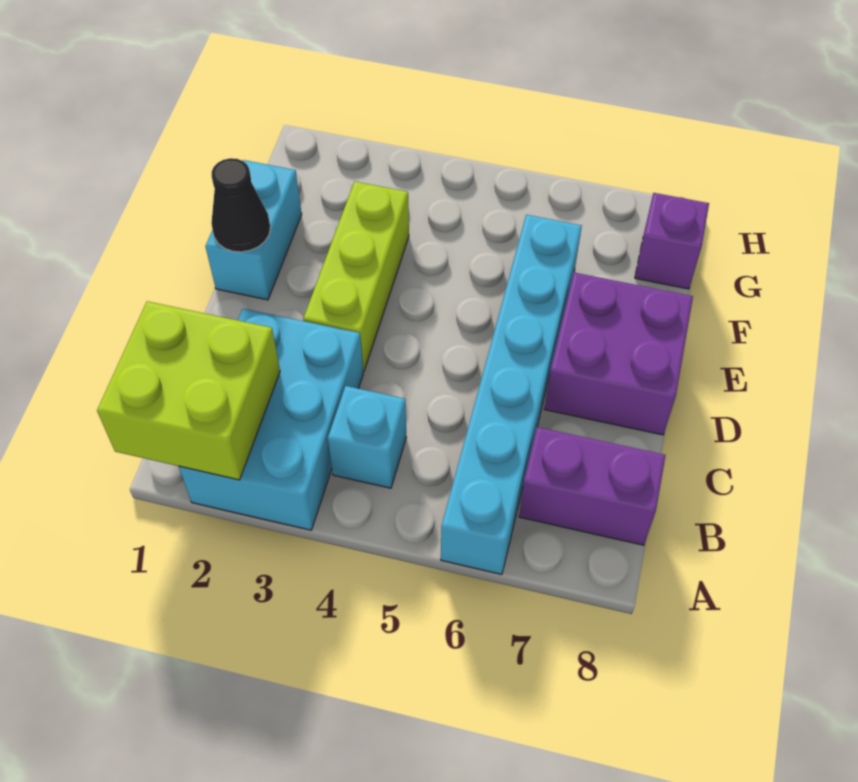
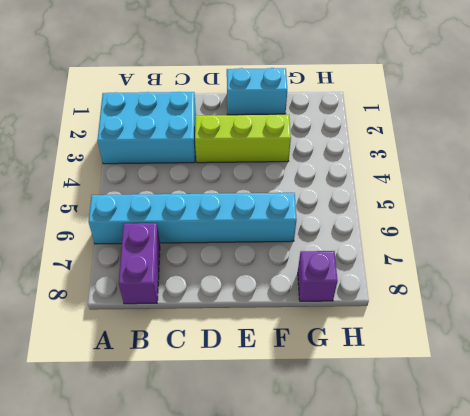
none -> cyan brick B4 level 1
none -> purple brick D7:E8 level 1

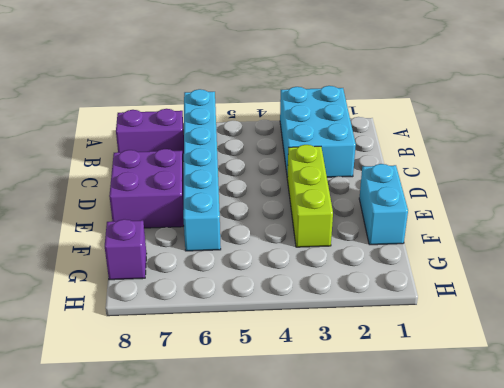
none -> cyan brick B4 level 1
none -> lime brick A1:B2 level 2

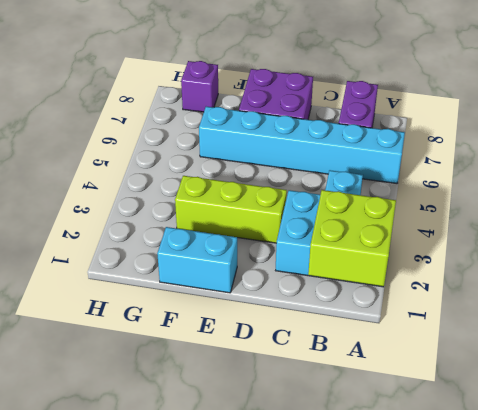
none -> black cone E1 level 2

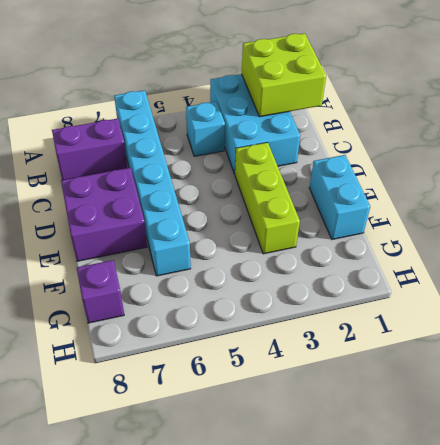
none -> black cone E1 level 2

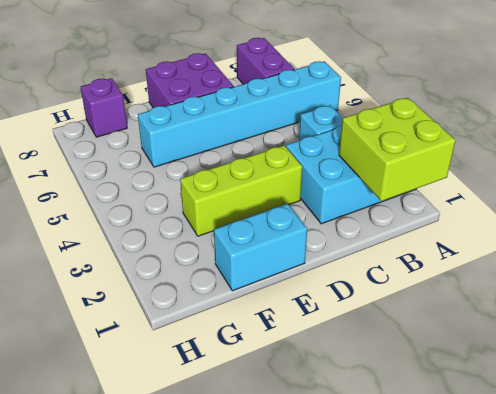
none -> black cone E1 level 2

